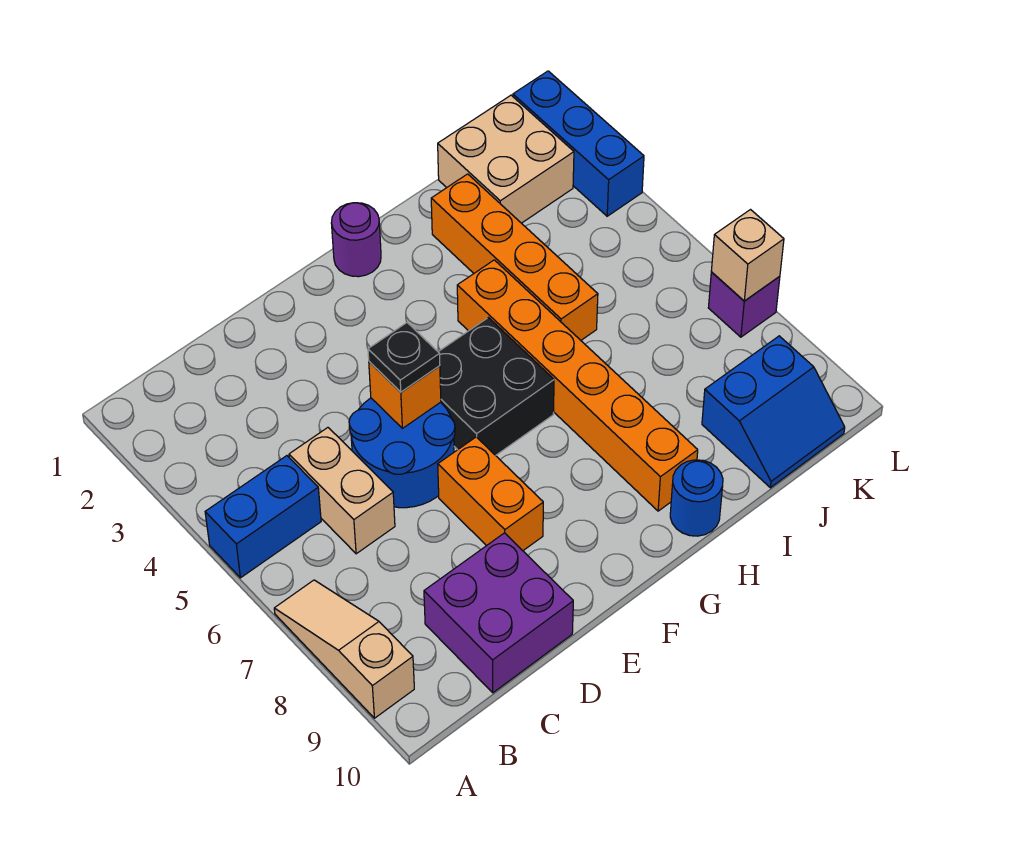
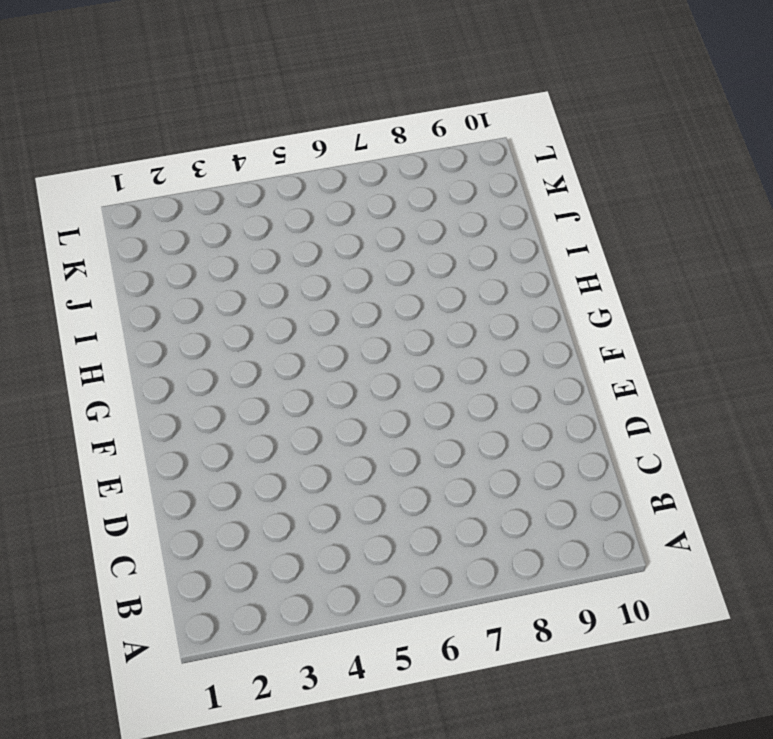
none -> blue brick A5:B5 level 1
none -> tan slope A7:A9 level 1 top 9
none -> tan brick C5:C6 level 1

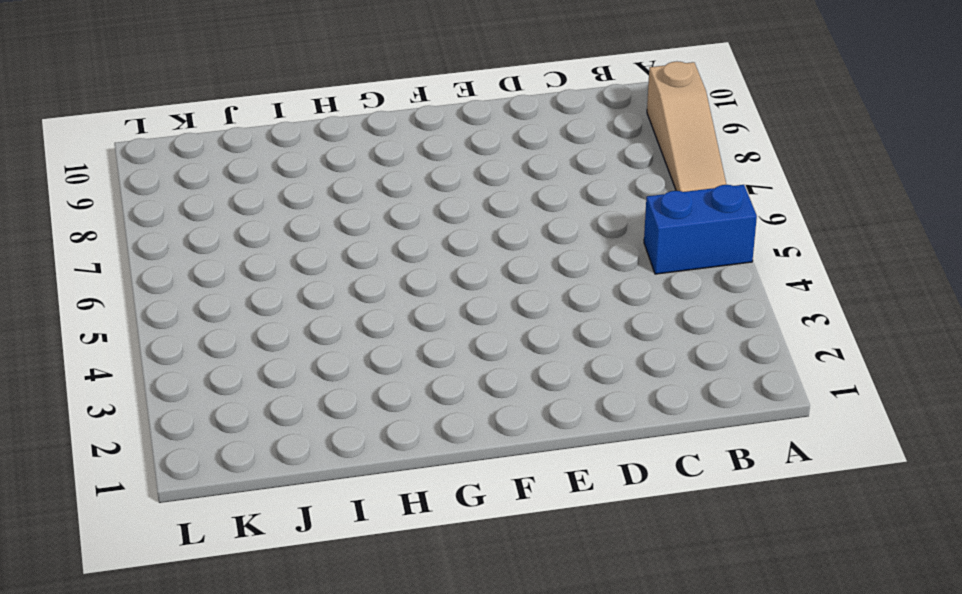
none -> tan brick C5:C6 level 1
none -> purple brick C9:D10 level 1
none -> blue round brick D5:E6 level 1

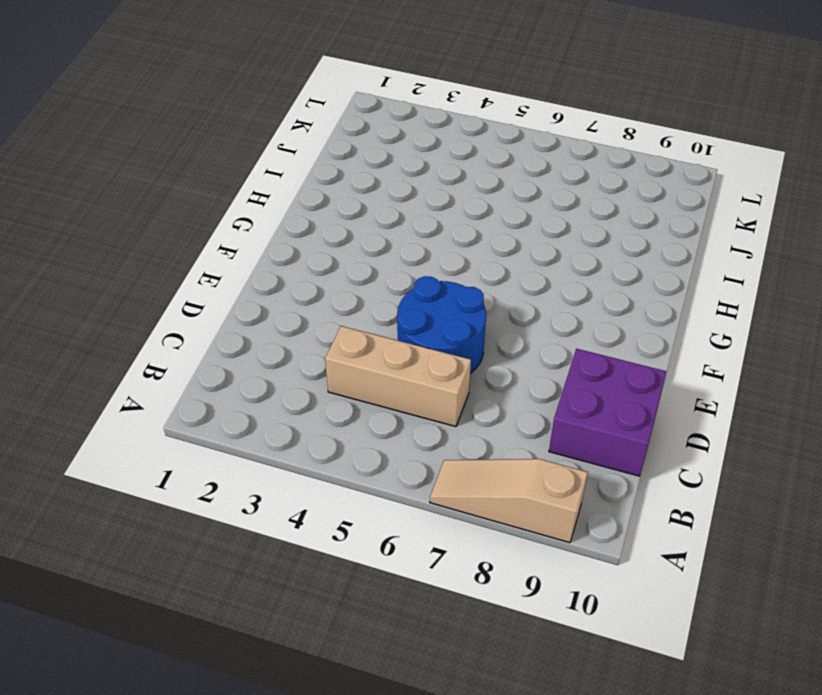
tan brick C4:C6 level 1 -> tan brick C5:C6 level 1
none -> blue brick A5:B5 level 1
none -> orange brick E7:E8 level 1
none -> black brick F5:G6 level 1

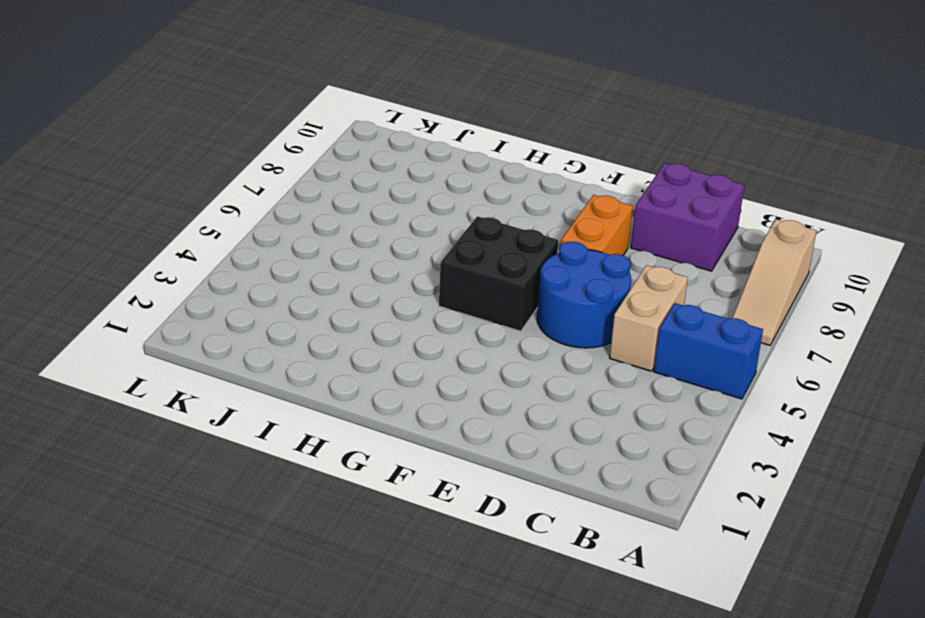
none -> purple round brick G1 level 1
none -> orange brick H4:H9 level 1
none -> blue round brick H10 level 1

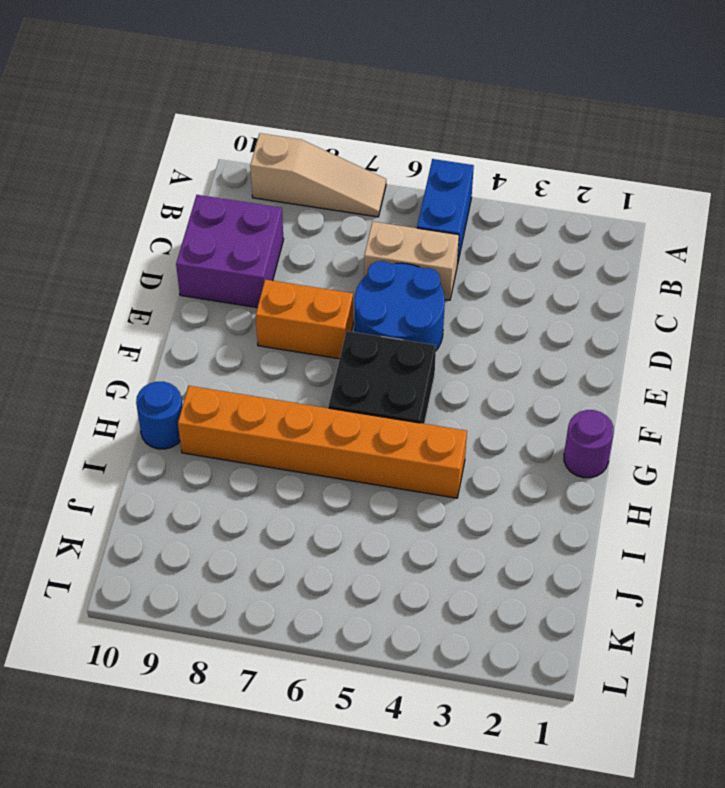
none -> orange brick I2:I5 level 1
none -> tan brick J1:K2 level 1
none -> blue slope J9:K10 level 1 top 9

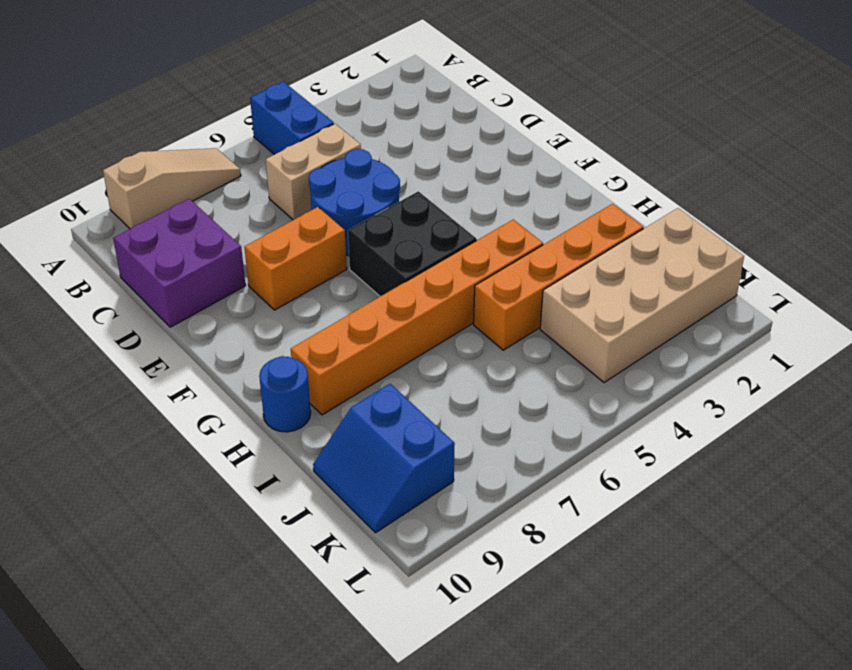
tan brick J1:K4 level 1 -> tan brick J1:K2 level 1
none -> purple round brick G1 level 1
none -> blue brick L1:L3 level 1
none -> purple brick L7 level 1

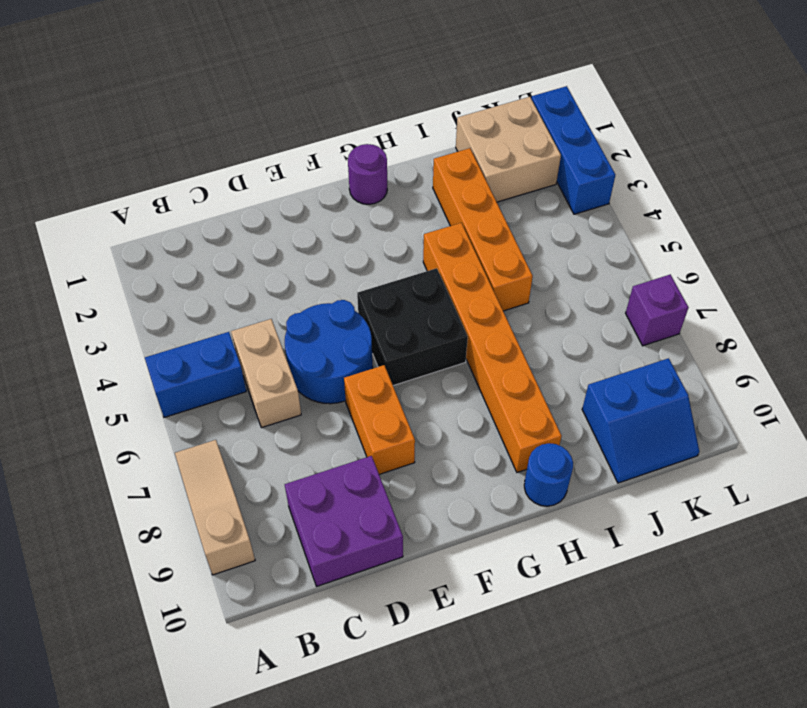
none -> orange brick E5 level 2
none -> tan brick L7 level 2
none -> black plate E5 level 3

